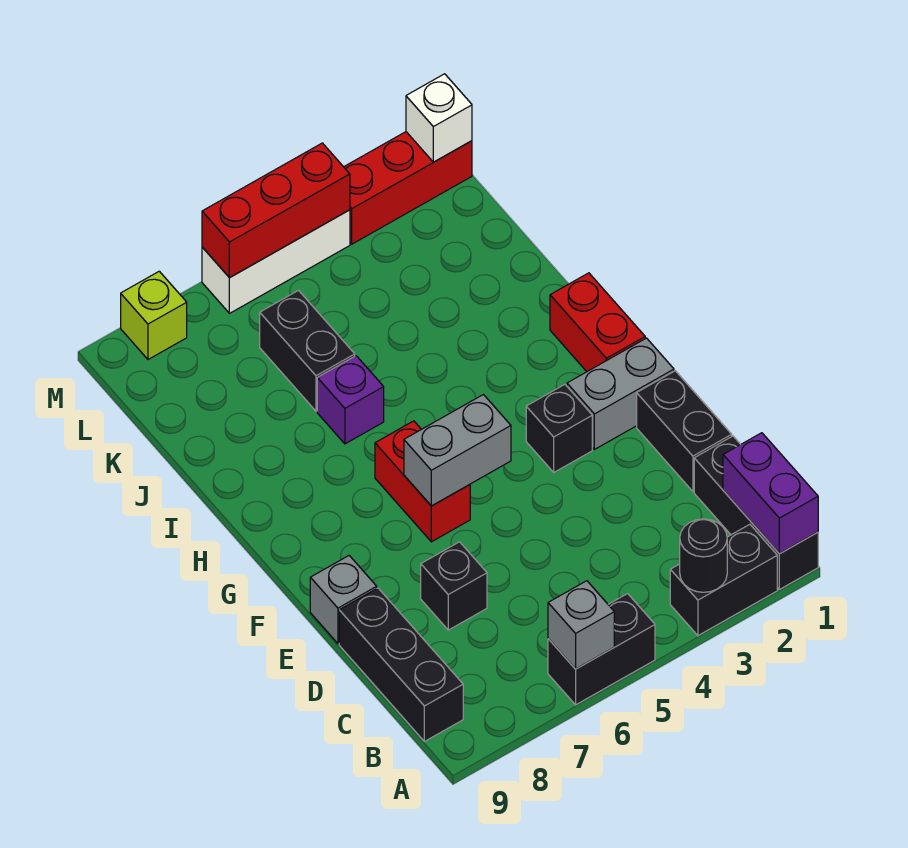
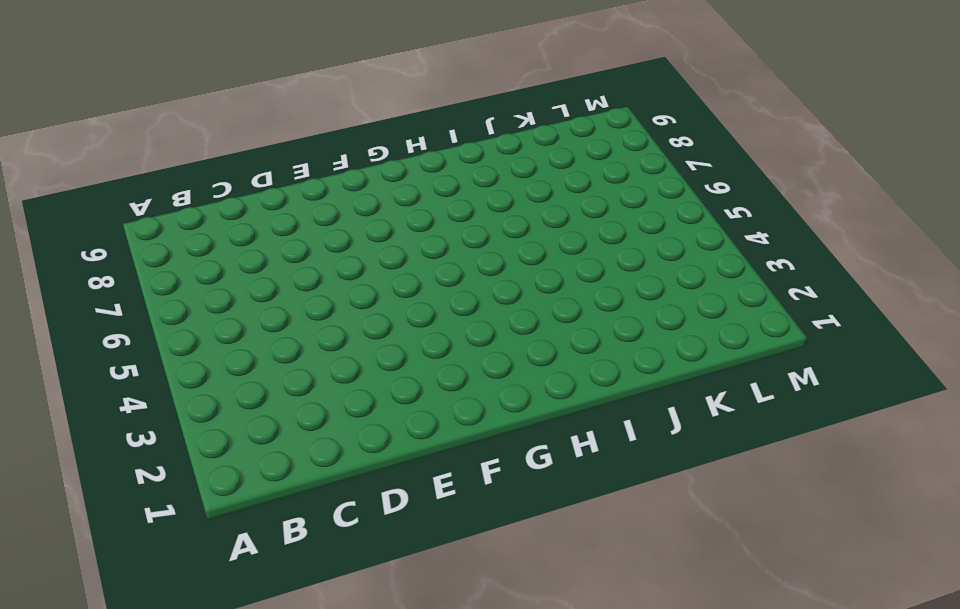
none -> black brick A1:C1 level 1
none -> black brick A2:A3 level 1
none -> black brick A5:A6 level 1

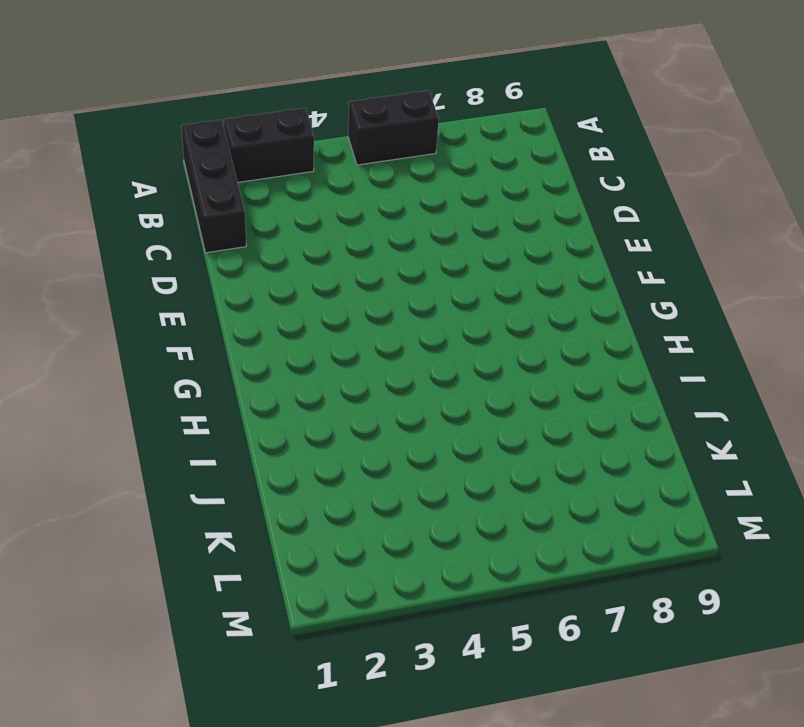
none -> black brick B9:D9 level 1
none -> black brick D1:E1 level 1
none -> black brick D7 level 1

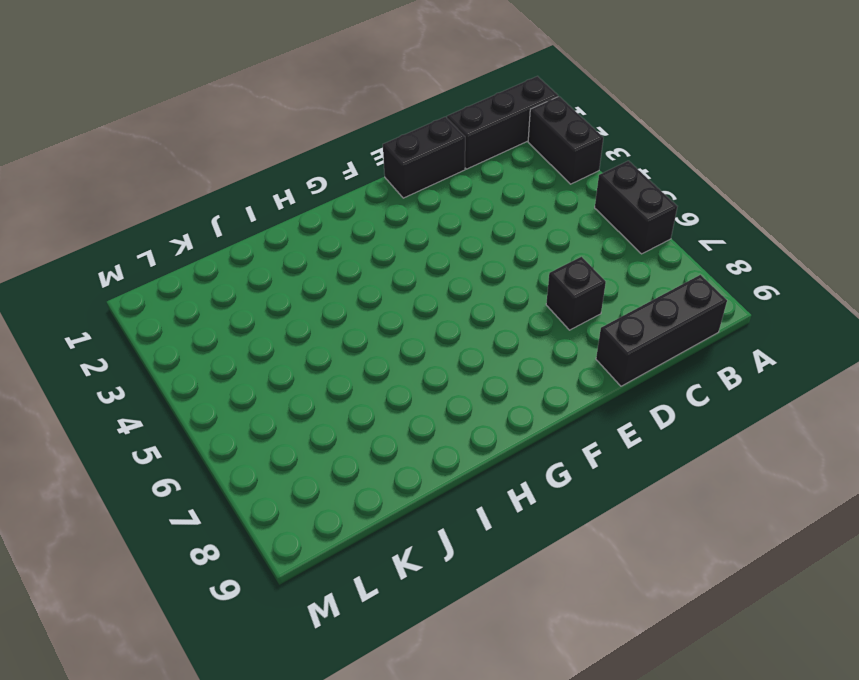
none -> grey brick E9 level 1
none -> grey brick F1:F2 level 1
none -> black brick F3 level 1

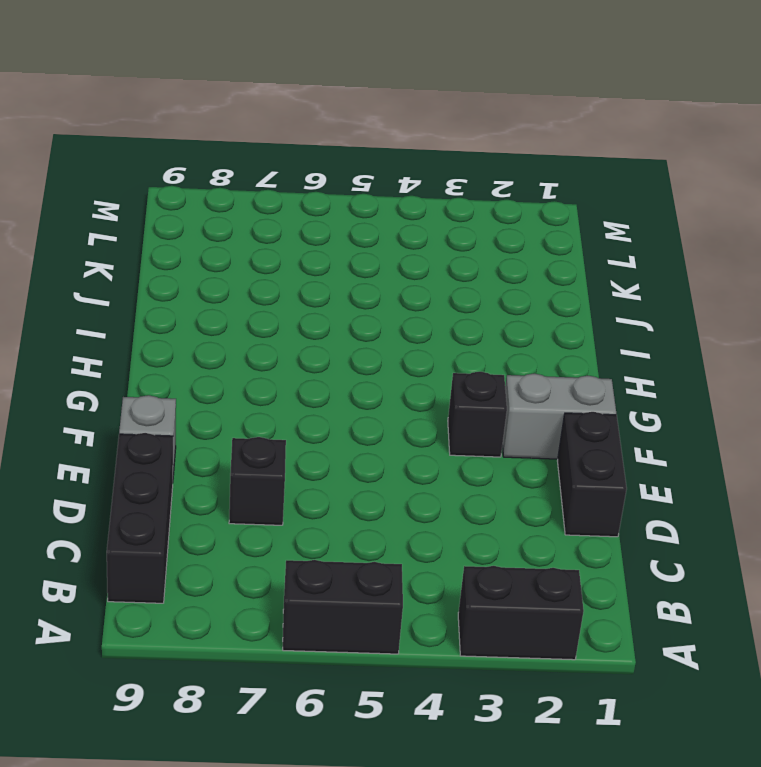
none -> black brick A1:C1 level 1
none -> red brick F6:G6 level 1
none -> red brick G1:H1 level 1

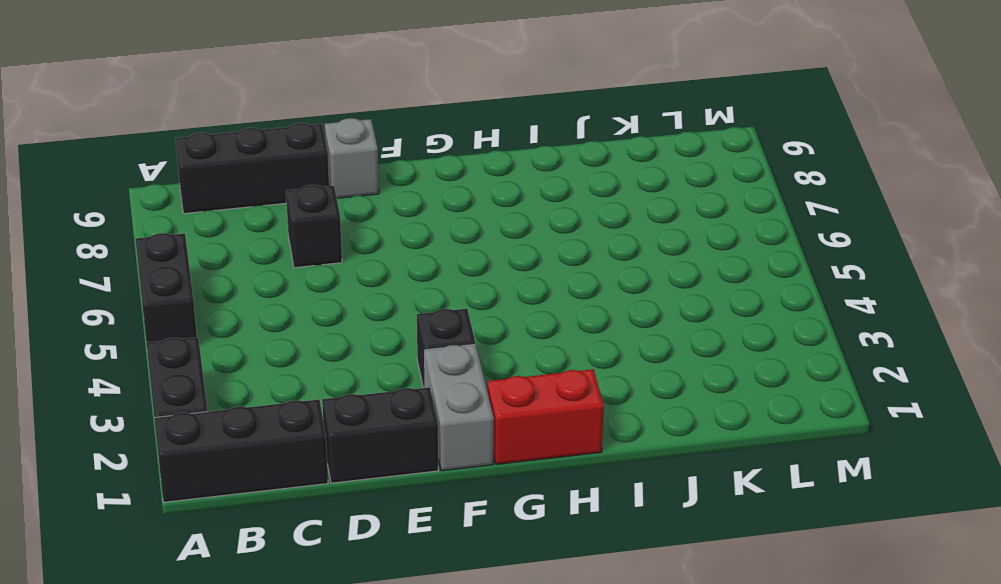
none -> red brick F6:G6 level 1
none -> purple brick I6 level 1
none -> black brick J6:K6 level 1

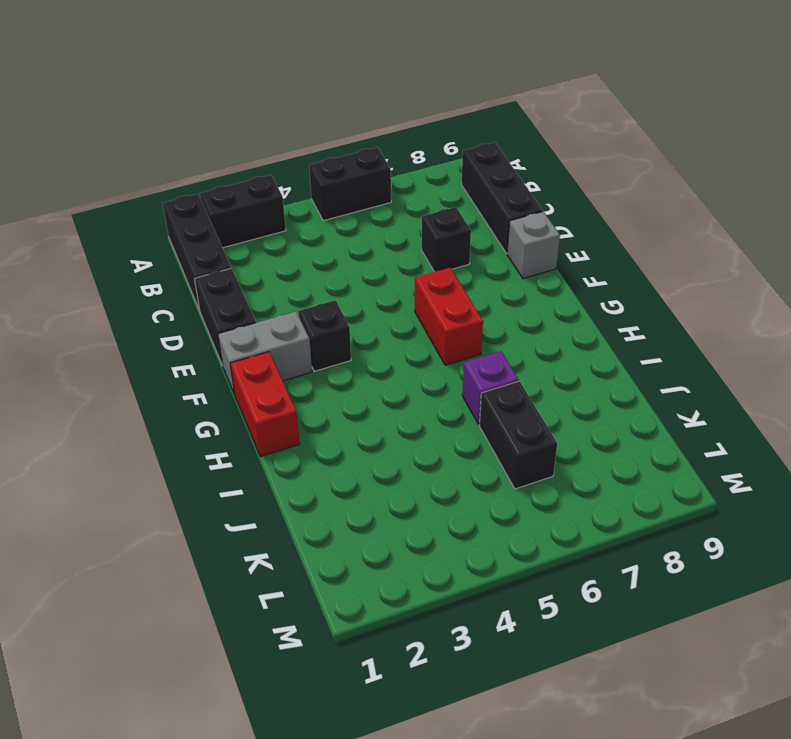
none -> red brick M1:M3 level 1
none -> white brick M4:M6 level 1
none -> lime brick M8 level 1

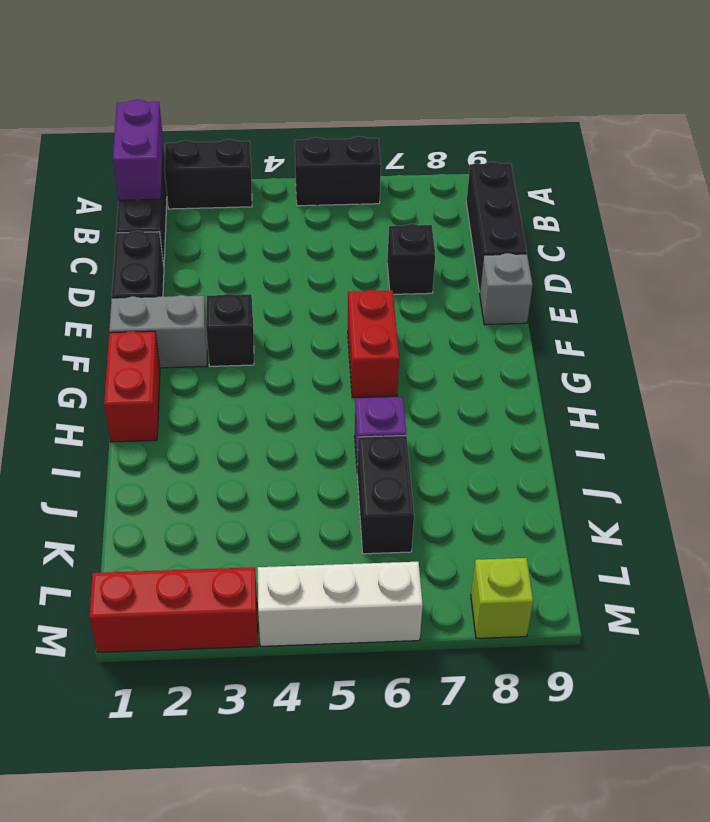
none -> black round brick A3 level 2
none -> grey brick A6 level 2
none -> grey brick F5:F6 level 2

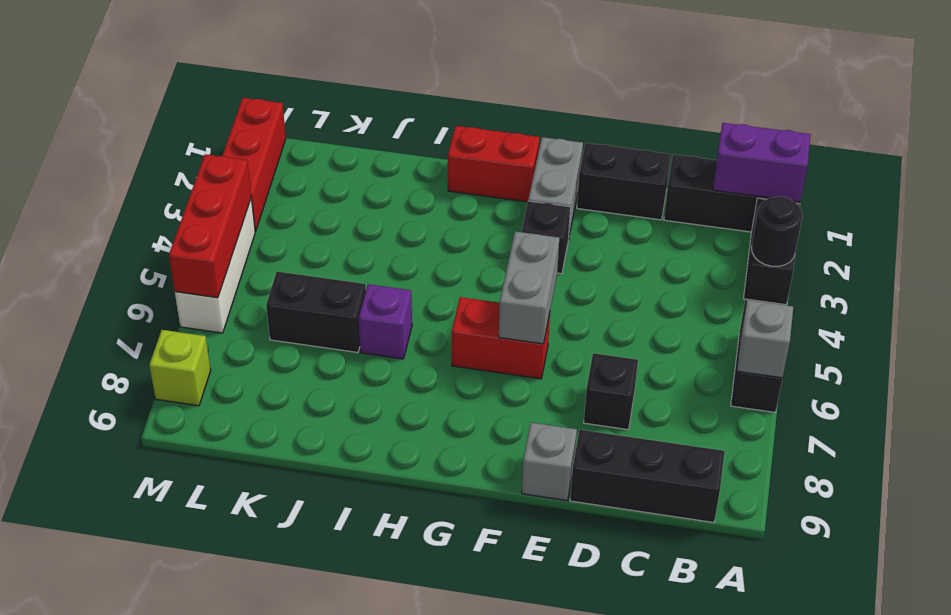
none -> white brick M1 level 2

